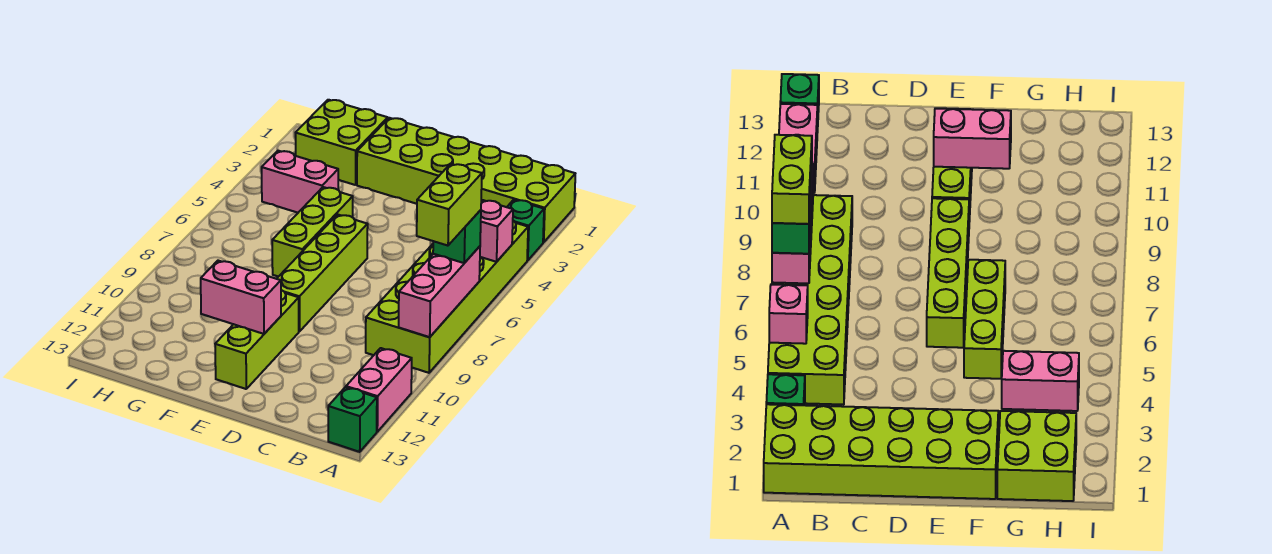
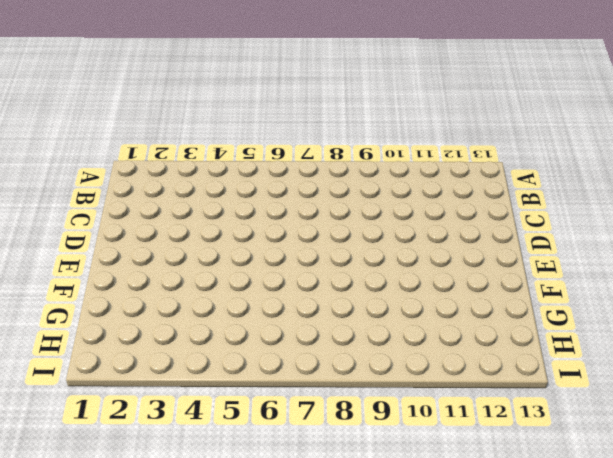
none -> lime brick A1:F2 level 1
none -> green brick A3 level 1
none -> lime brick A4:B9 level 1

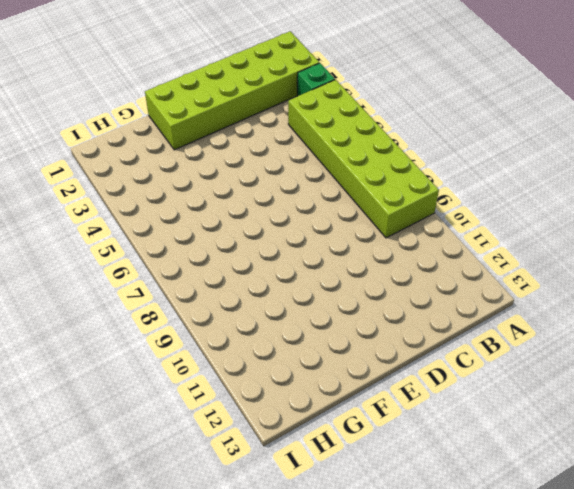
none -> pink brick A11:A12 level 1
none -> green brick A13 level 1
none -> lime brick E6:E9 level 1

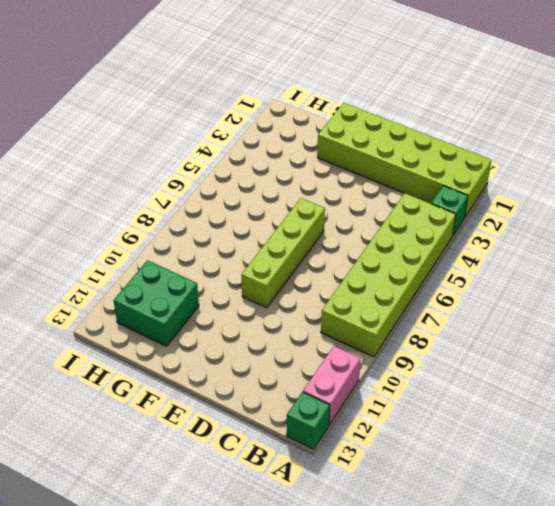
green brick G11:H12 level 1 -> none
none -> lime brick E10:E12 level 1
none -> lime brick F5:F7 level 1
none -> lime brick G1:H2 level 1

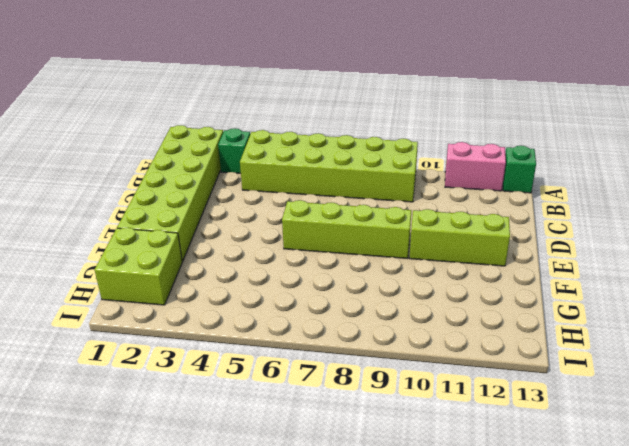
none -> lime brick F5:F7 level 1
none -> pink brick G4:H4 level 1
none -> pink brick A5 level 2

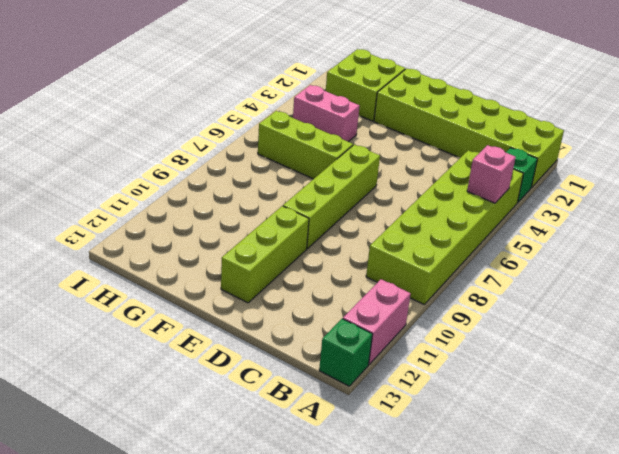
lime brick F6:H6 level 1 -> lime brick F5:F7 level 1
none -> pink brick A7:A9 level 2
none -> pink brick E11:F11 level 2
none -> green brick A7 level 3

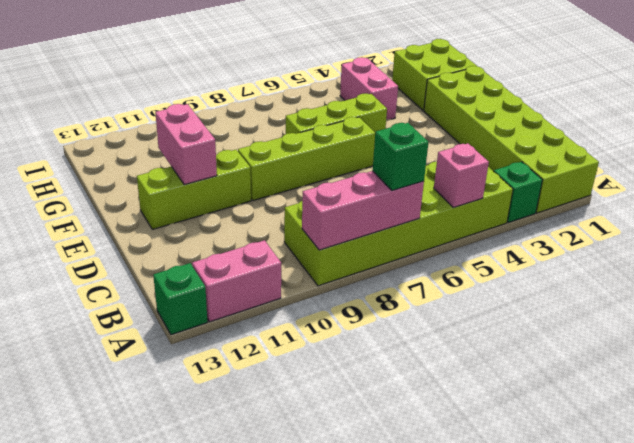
none -> lime brick A7:A8 level 4

